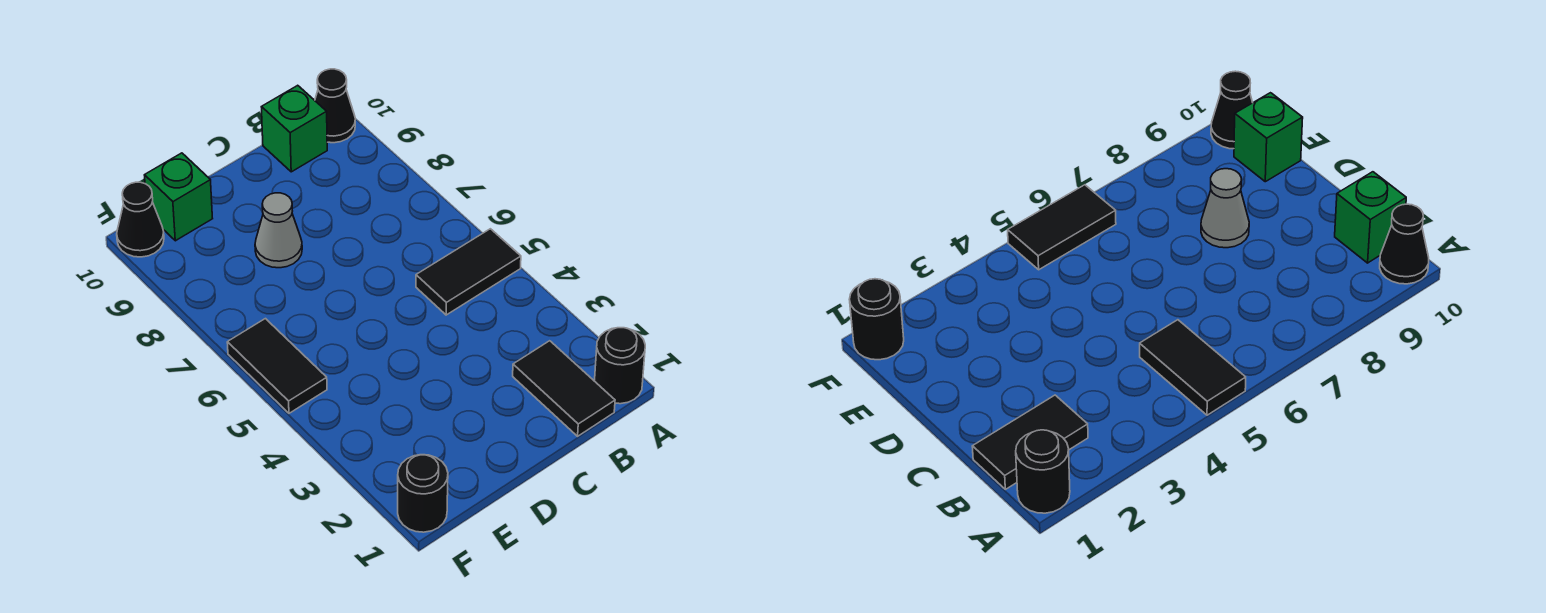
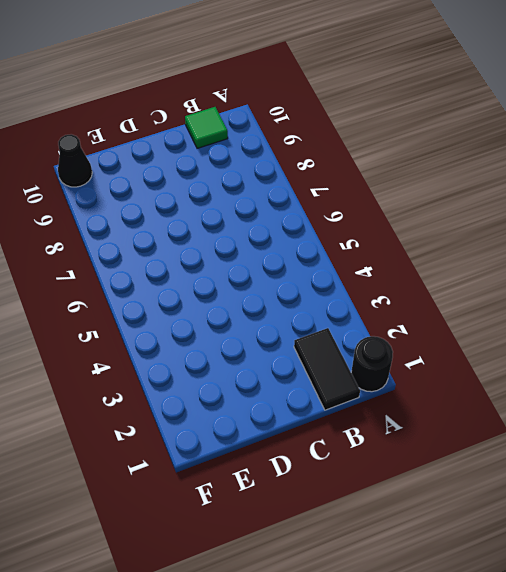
green tile B10 level 1 -> green brick B10 level 1
none -> black tile A5:B5 level 1
none -> black cone A10 level 1

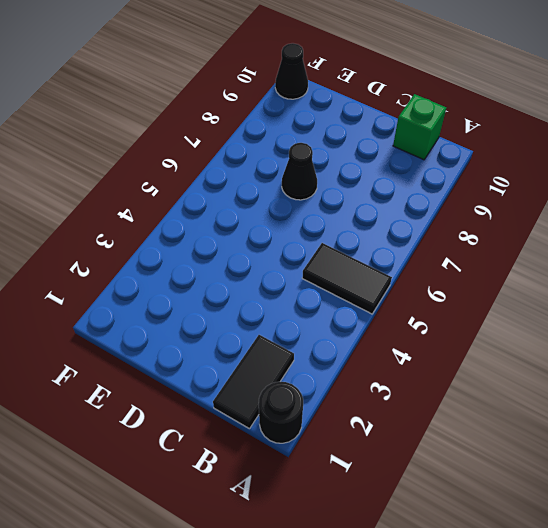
black cone D7 level 1 -> black cone A10 level 1
none -> grey cone D8 level 1
none -> green brick E10 level 1

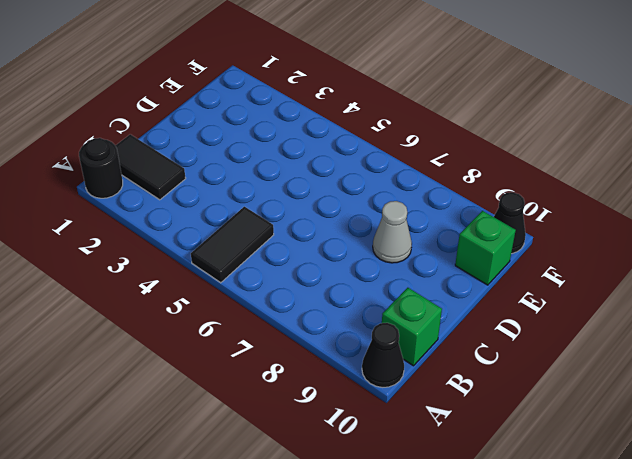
none -> black round brick F1 level 1
none -> black tile F5:F6 level 1

